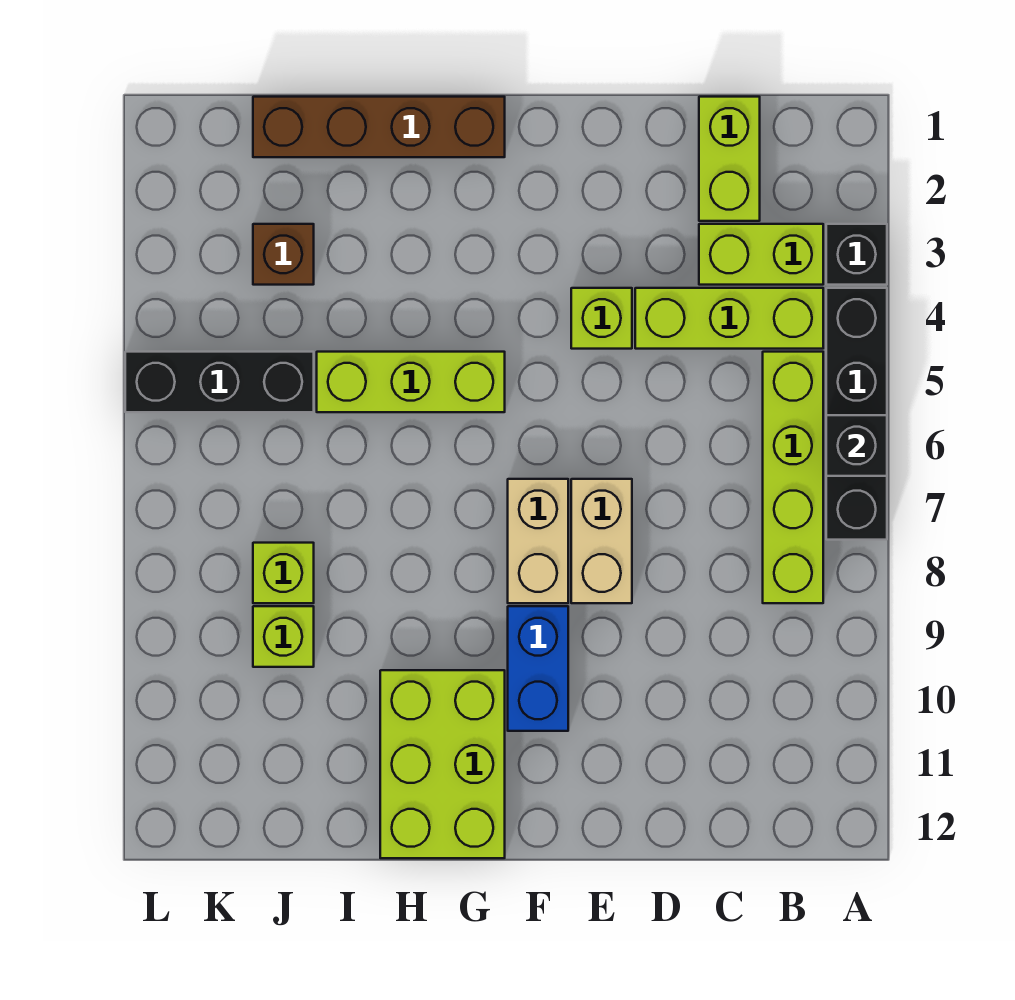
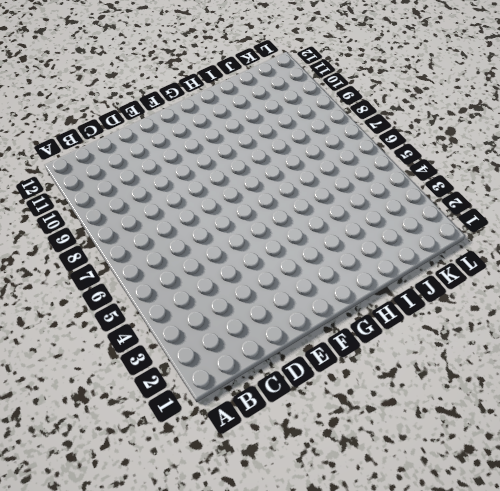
none -> black brick A3 level 1
none -> black brick A4:A7 level 1
none -> lime brick B3:C3 level 1

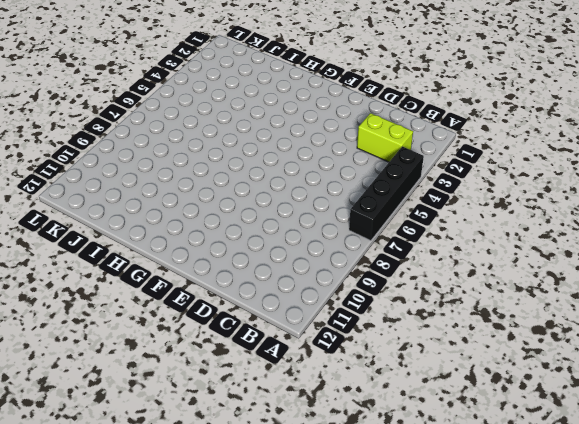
none -> black brick A3 level 1
none -> lime brick B4:D4 level 1
none -> lime brick B5:B8 level 1

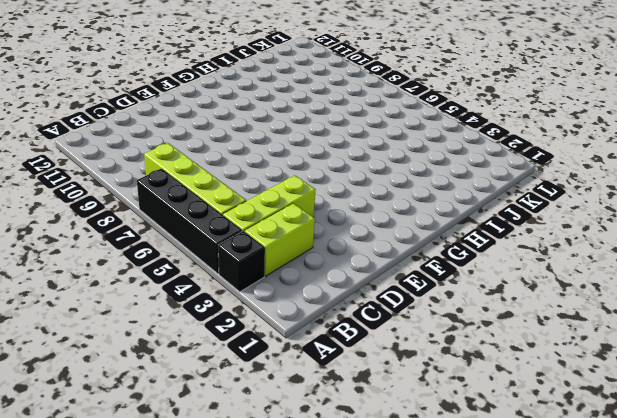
none -> lime brick C1:C2 level 1
none -> lime brick E4 level 1
none -> tan brick E7:E8 level 1

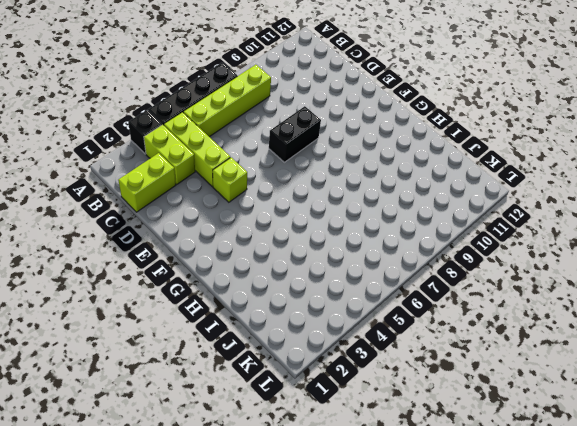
black brick E7:E8 level 1 -> tan brick E7:E8 level 1
none -> tan brick F7:F8 level 1
none -> blue brick F9:F10 level 1
none -> brown brick G1:J1 level 1

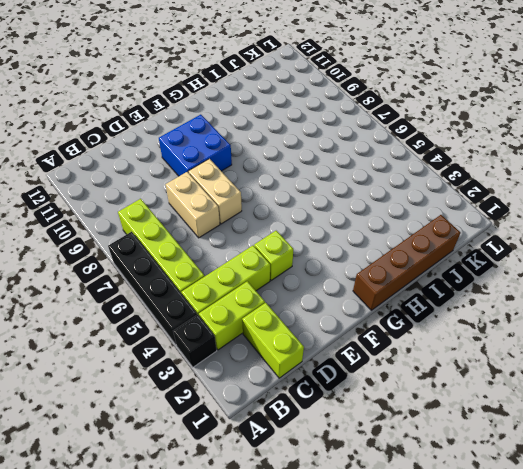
tan brick D7:D8 level 1 -> tan brick F7:F8 level 1
blue brick E9:F10 level 1 -> blue brick F9:F10 level 1
none -> lime brick G5:I5 level 1
none -> lime brick G10:H12 level 1
none -> brown brick J3 level 1

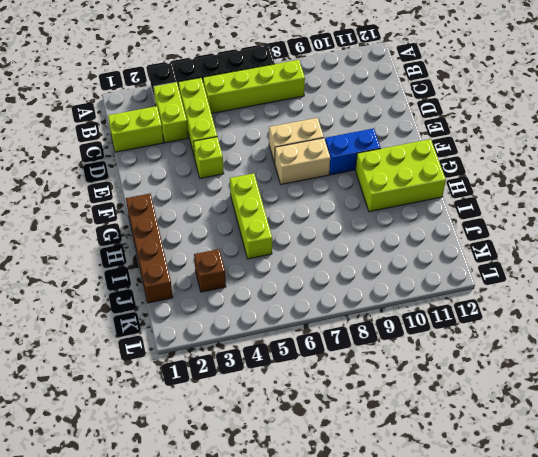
none -> black brick J5:L5 level 1
none -> lime brick J8 level 1
none -> lime brick J9 level 1

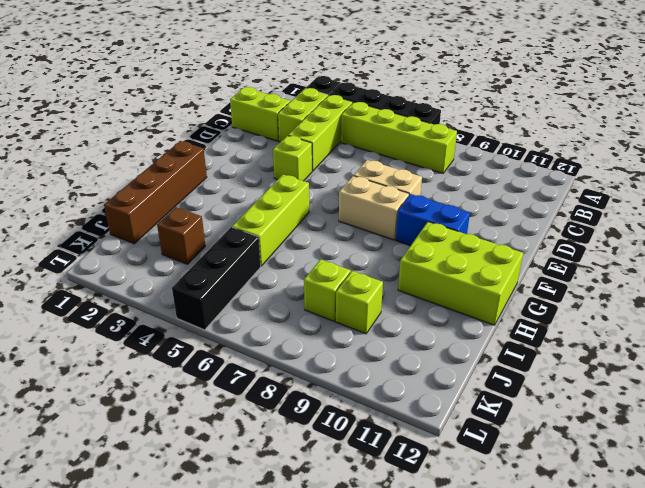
none -> black brick A6 level 2

